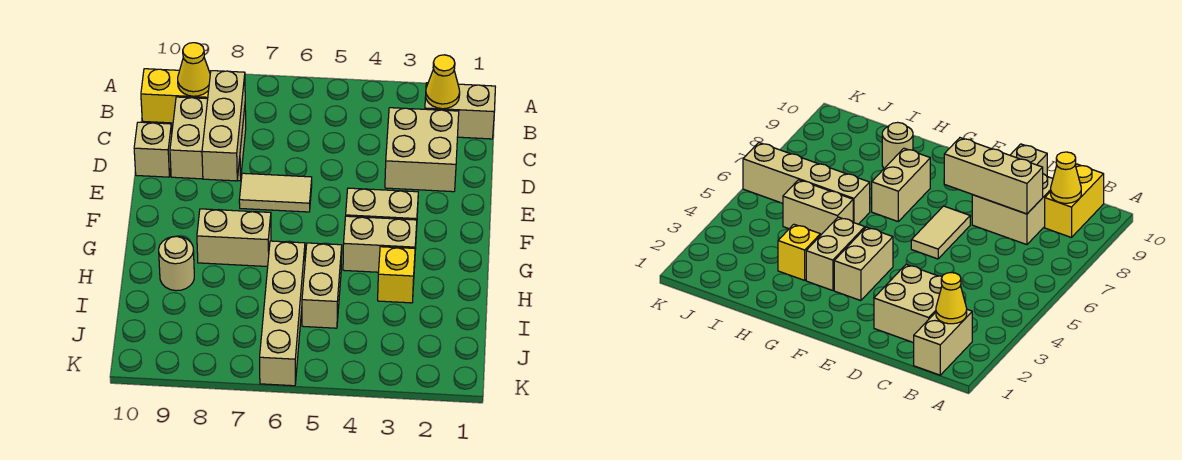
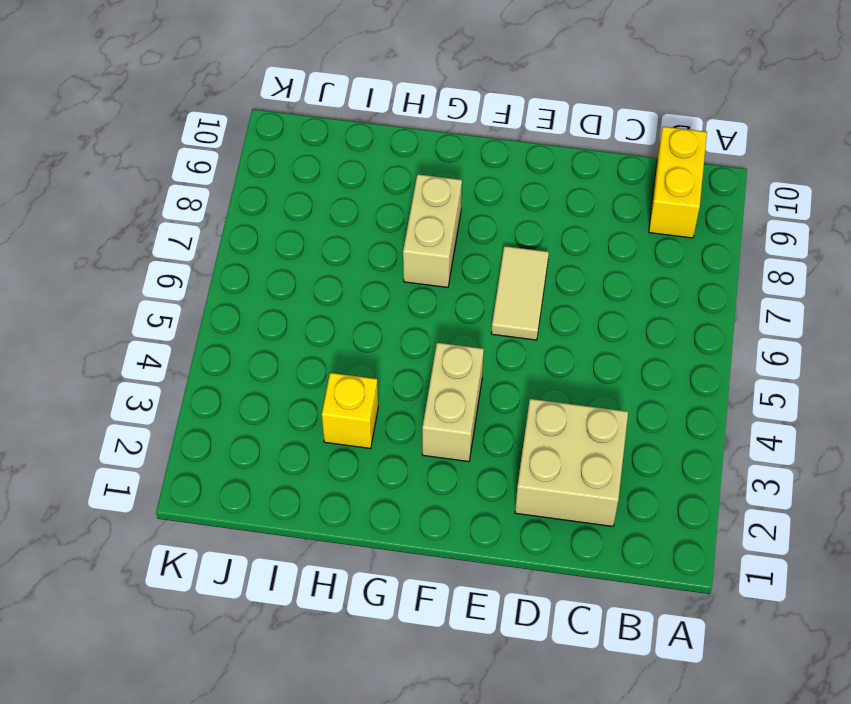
none -> tan brick B1:B2 level 1
none -> tan brick C8:D9 level 1
none -> tan brick D10 level 1

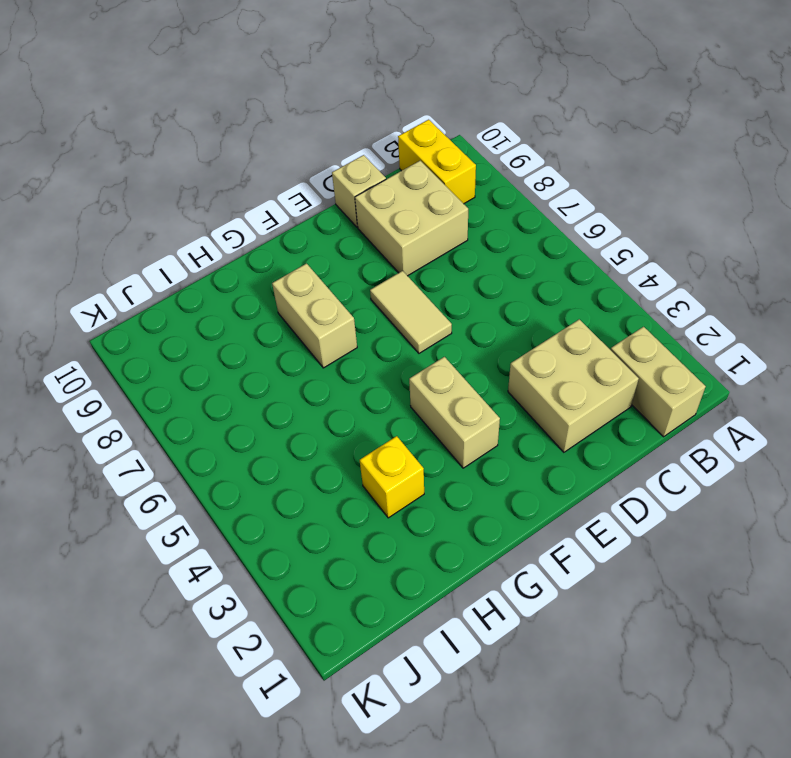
none -> tan brick G3:G4 level 1
none -> tan brick H5:I5 level 1
none -> tan brick H6:K6 level 1

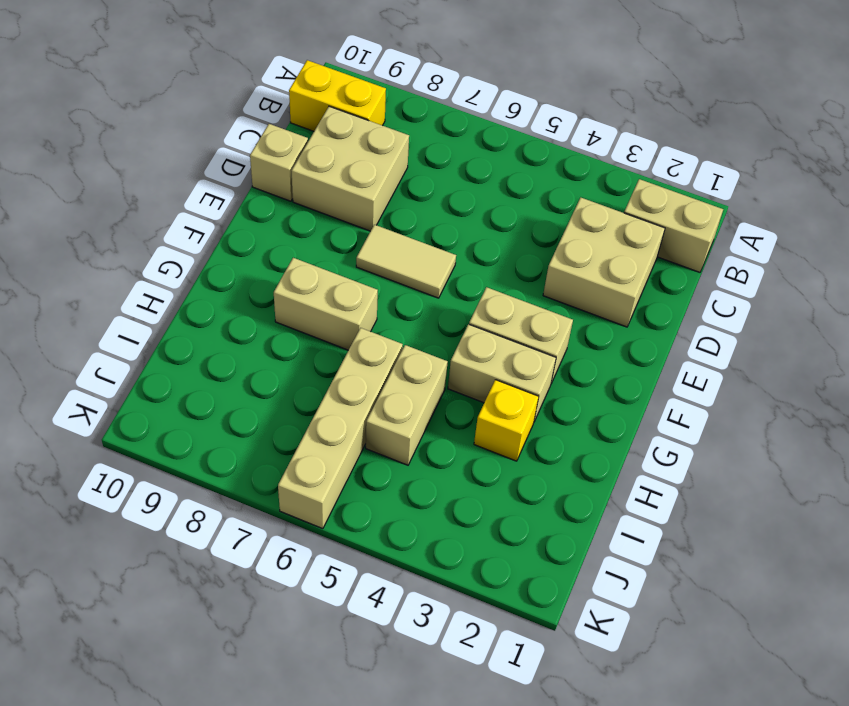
none -> tan round brick H9 level 1
none -> yellow cone B2 level 2
none -> yellow cone B9 level 2

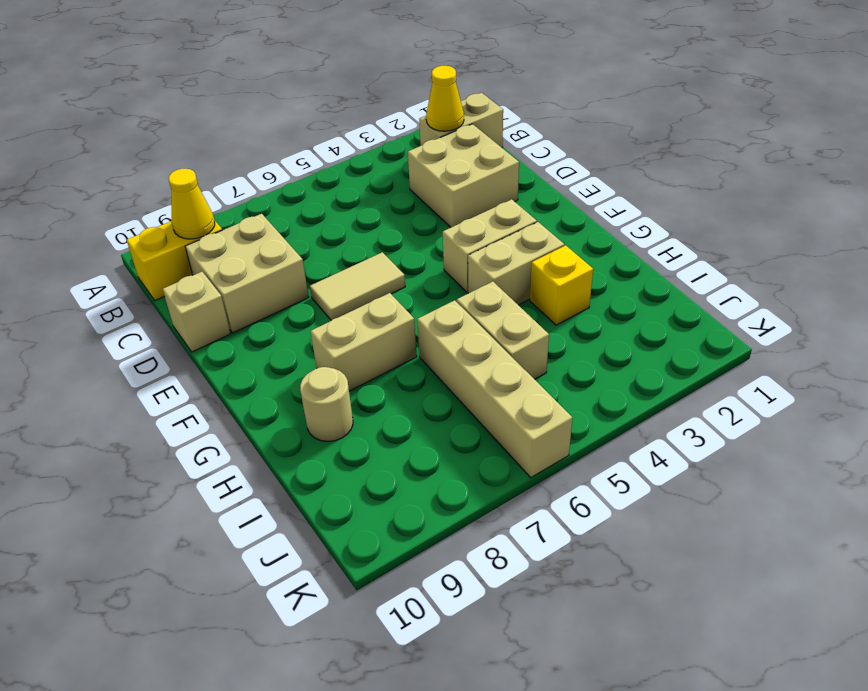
none -> tan brick C8:E8 level 2

